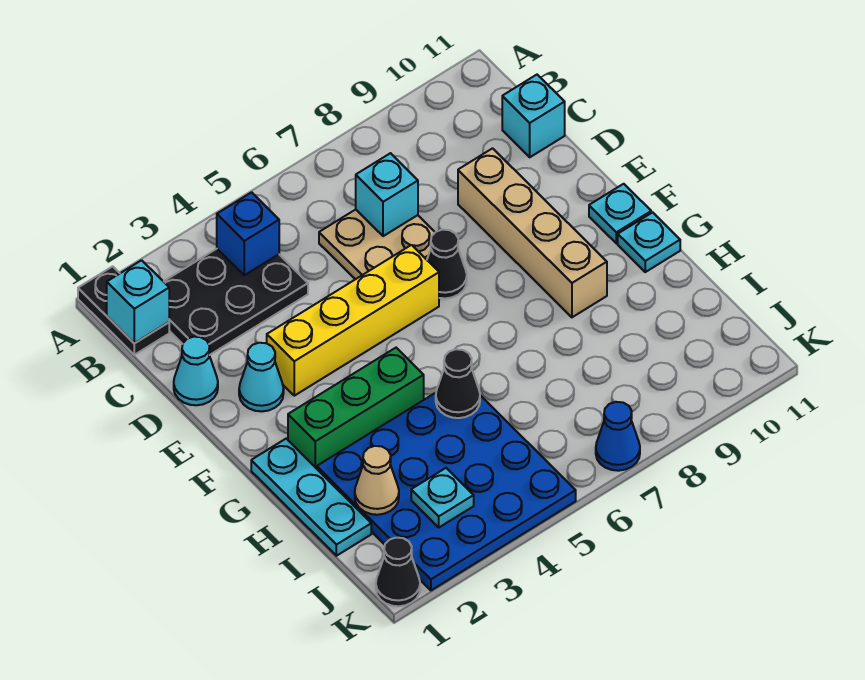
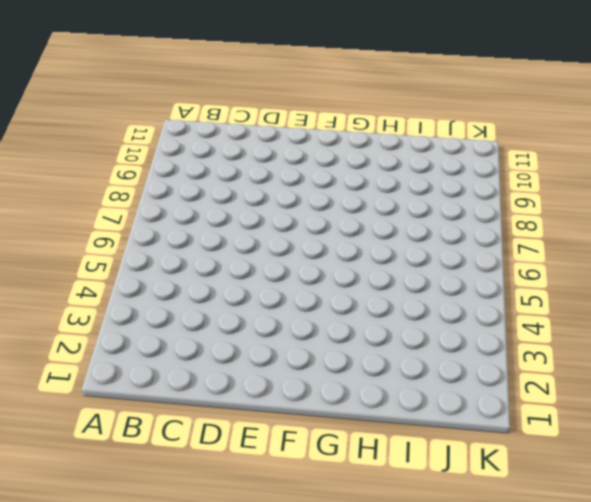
none -> black plate A1:B1 level 1
none -> black plate B2:C4 level 1
none -> tan plate C6:D7 level 1

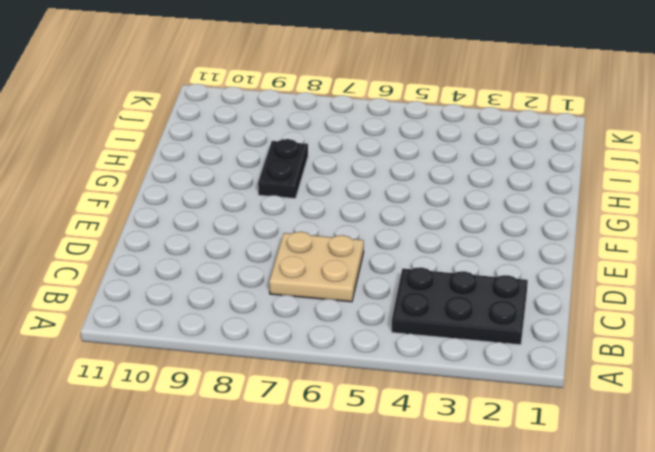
black plate G8:H8 level 1 -> black plate A1:B1 level 1
none -> cyan brick C11 level 1
none -> cyan cone D1 level 1
none -> tan brick D9:G9 level 1

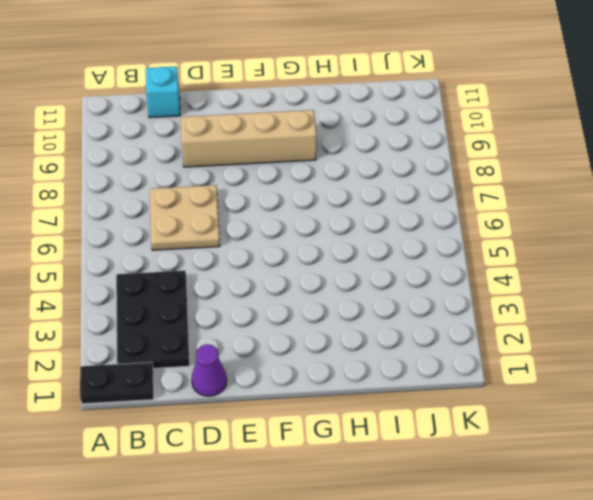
purple cone D1 level 1 -> cyan cone D1 level 1
none -> cyan cone E2 level 1
none -> yellow brick E3:E6 level 1
none -> black cone E7 level 1

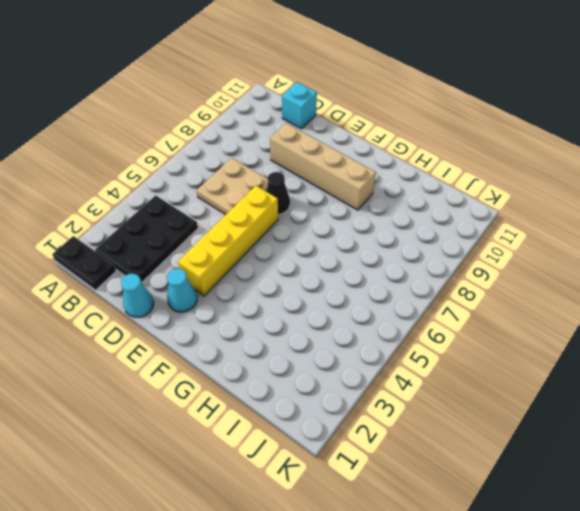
none -> cyan plate F11 level 1
none -> cyan plate G1:I1 level 1
none -> green brick G2:G4 level 1

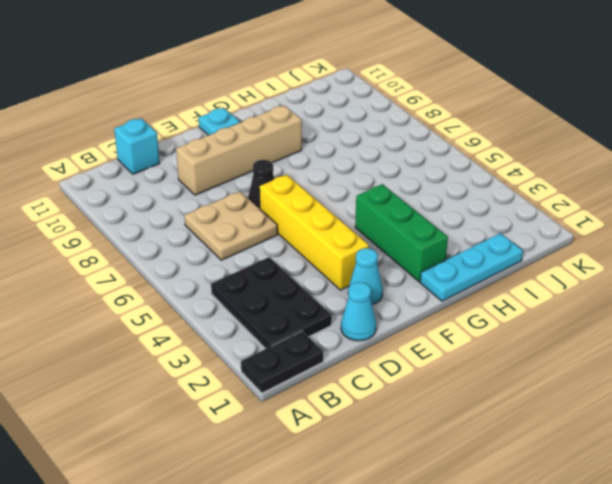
none -> cyan plate G11 level 1
none -> blue plate H2:K5 level 1
none -> black cone K1 level 1

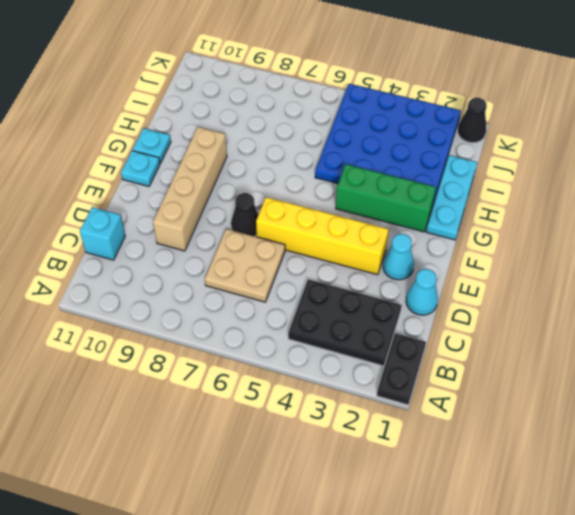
none -> blue cone K7 level 1
none -> cyan brick B1 level 2
none -> blue brick B4 level 2

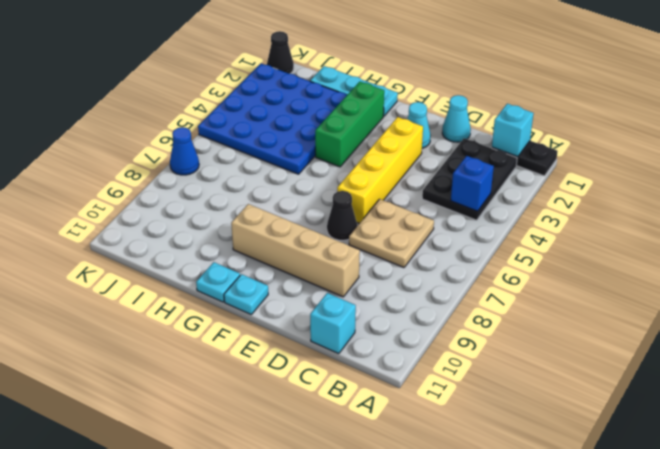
none -> cyan brick C7 level 2
none -> black cone H5 level 2
none -> tan cone I2 level 2

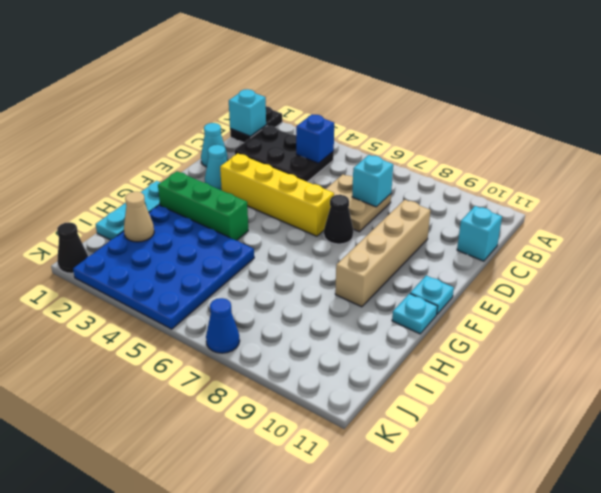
none -> black cone H5 level 2
none -> cyan plate J3 level 2

